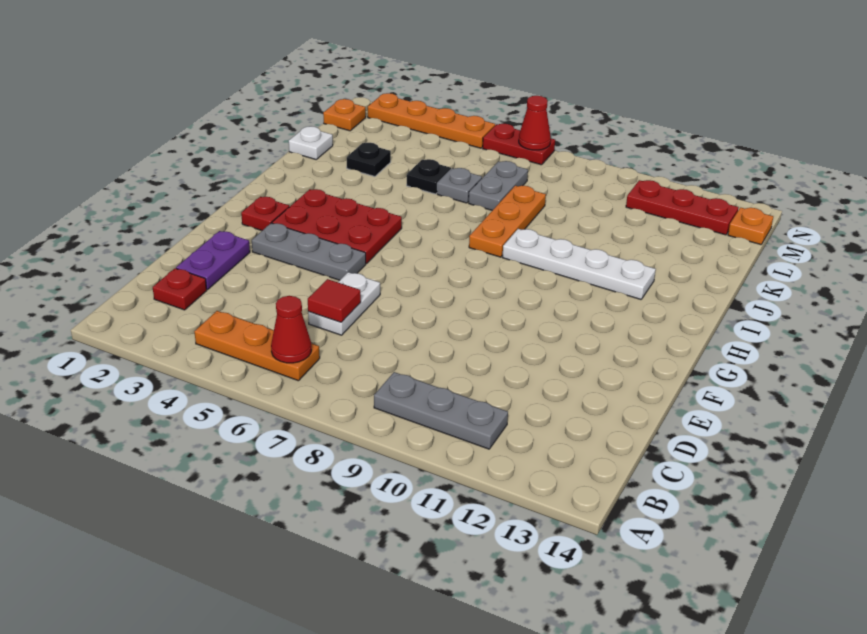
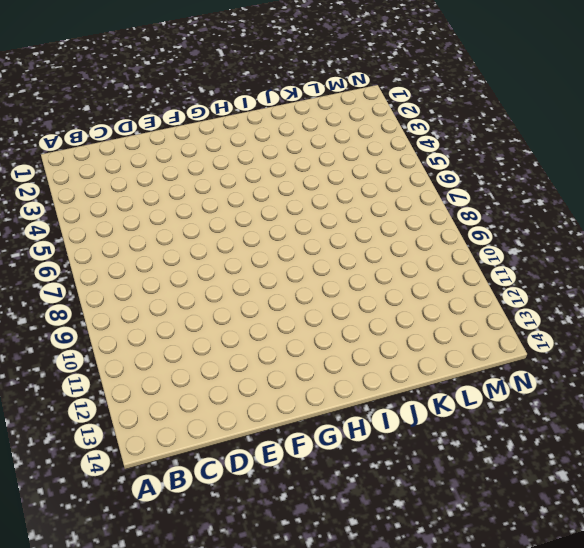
none -> orange plate B4:B6 level 1
none -> grey plate B9:B11 level 1
none -> red plate C2 level 1

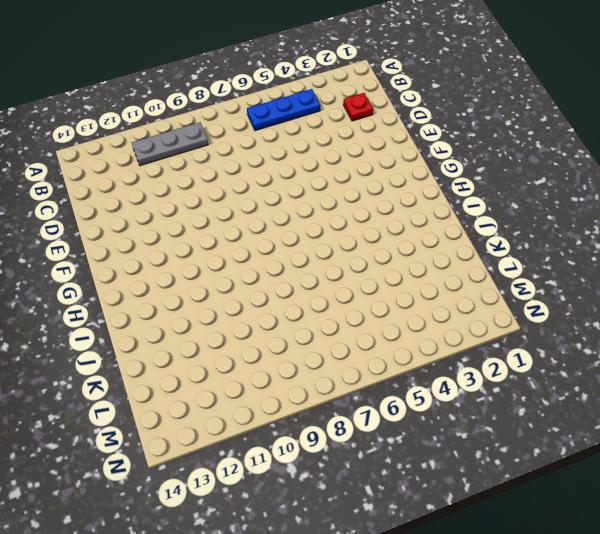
blue plate B4:B6 level 1 -> orange plate B4:B6 level 1
none -> purple plate D2:E2 level 1
none -> white plate D6:E6 level 1
none -> grey plate F3:F5 level 1

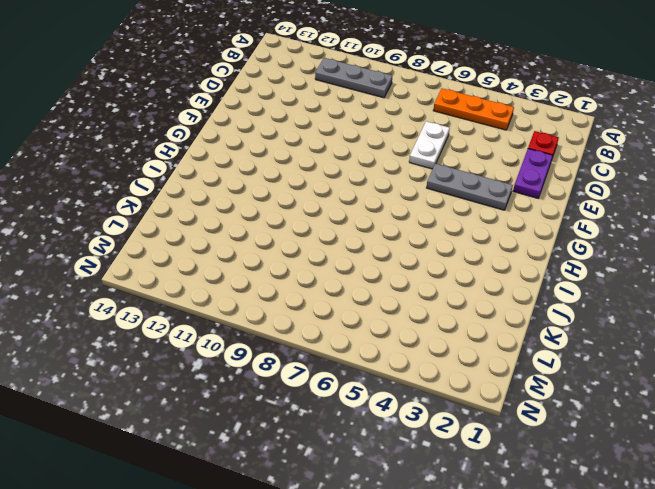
none -> red plate G2 level 1
none -> red plate G3:H5 level 1
none -> orange plate I8:K8 level 1

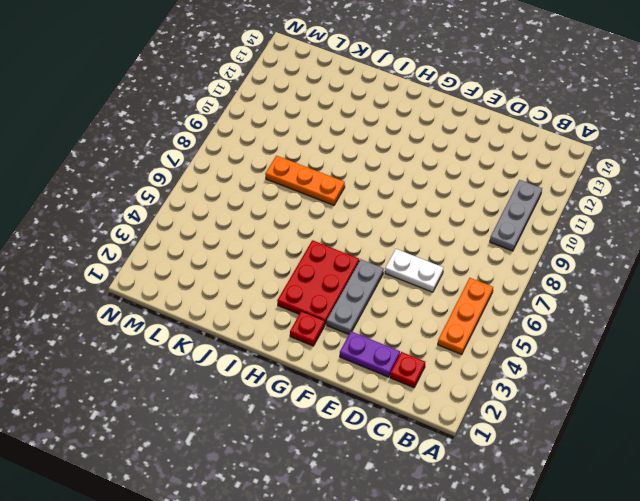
none -> white plate I9:I12 level 1
none -> white plate K1 level 1
none -> black plate K3 level 1

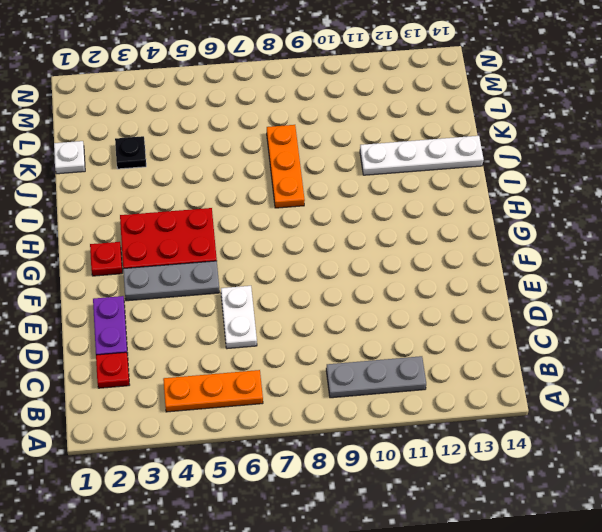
white plate J11:J14 level 1 -> white plate I9:I12 level 1
none -> black plate K5 level 1
none -> grey plate K6 level 1
none -> grey plate K7:L7 level 1

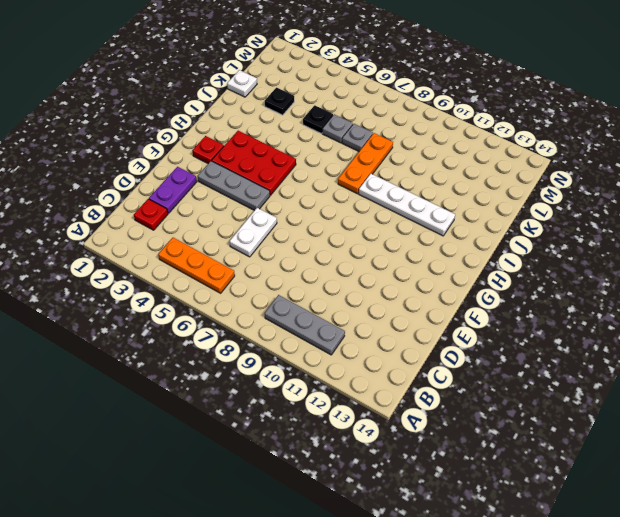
grey plate K7 level 1 -> grey plate K7:L7 level 1
none -> orange plate M1 level 1
none -> red plate M11:M13 level 1
none -> orange plate M14 level 1

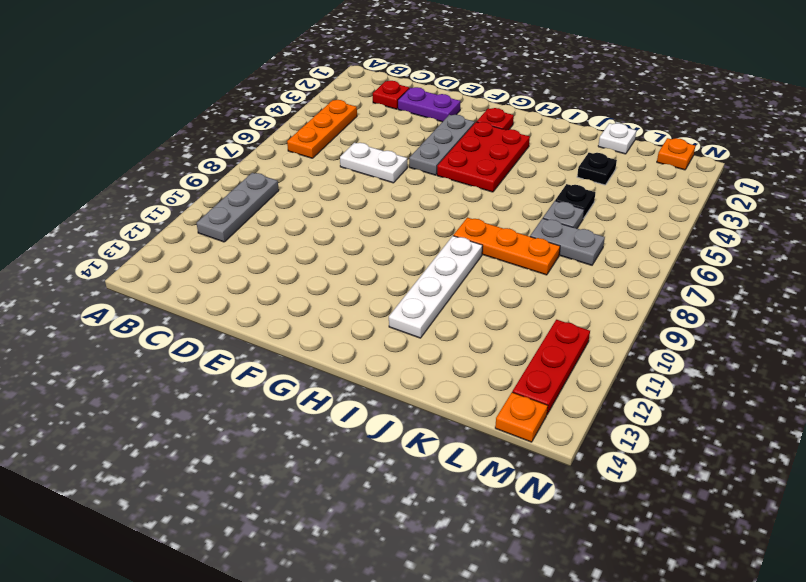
none -> orange plate N2:N5 level 1
none -> red plate N6:N7 level 1
none -> red cone B6 level 2

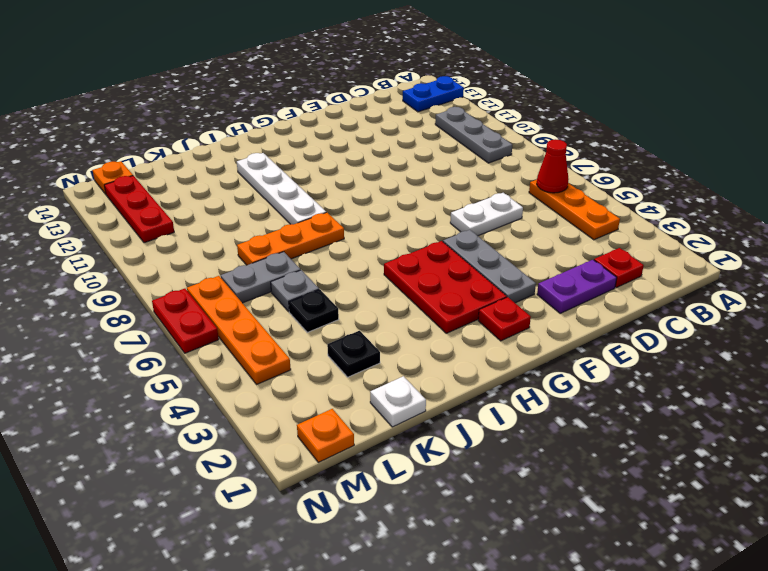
blue plate A13:B13 level 1 -> none
orange plate M4:M7 level 1 -> orange plate N2:N5 level 1
none -> red tile D6 level 2
none -> red cone N7 level 2

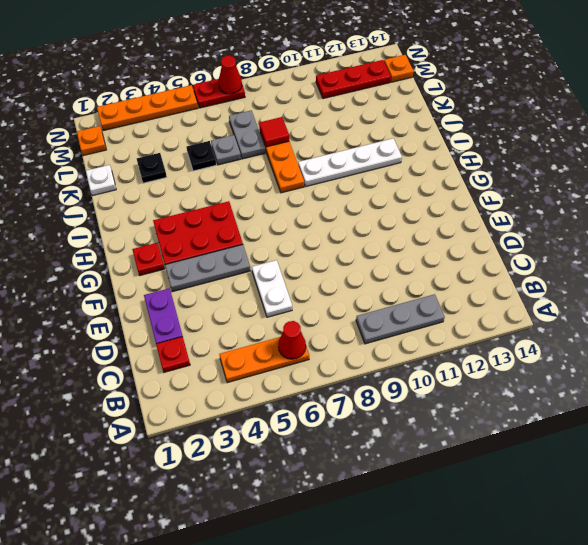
red tile K8 level 2 -> red tile D6 level 2

